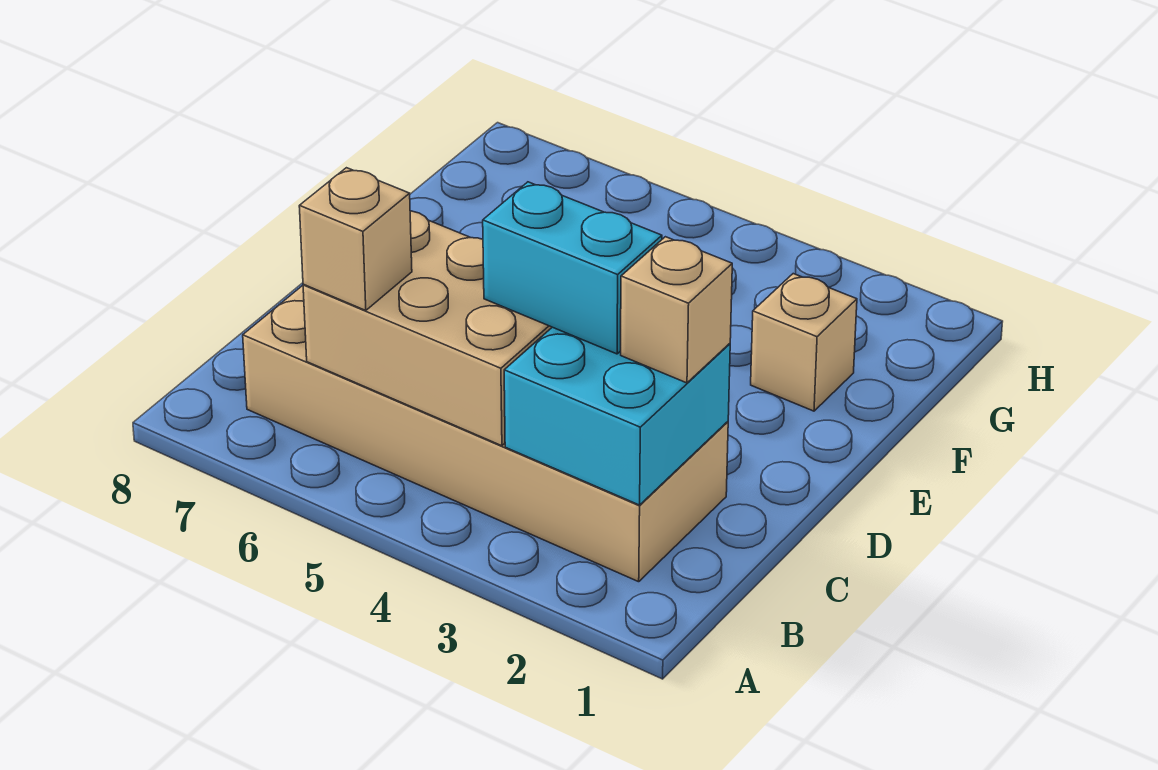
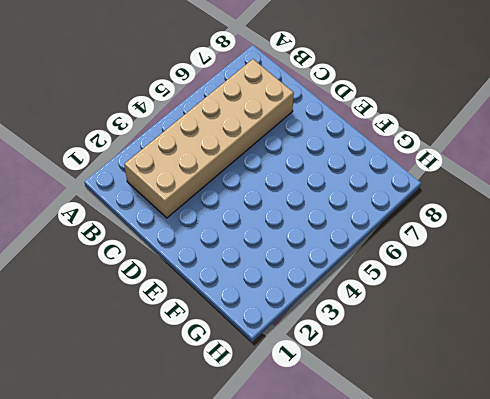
none -> tan brick F2 level 1
none -> cyan brick B2:C3 level 2

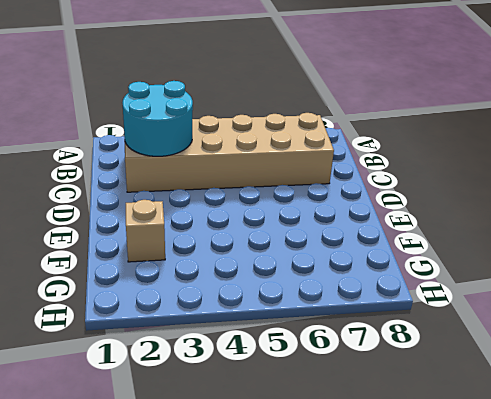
cyan round brick B2:C3 level 2 -> cyan brick B2:C3 level 2
none -> tan brick B4:C6 level 2
none -> tan brick B6 level 3

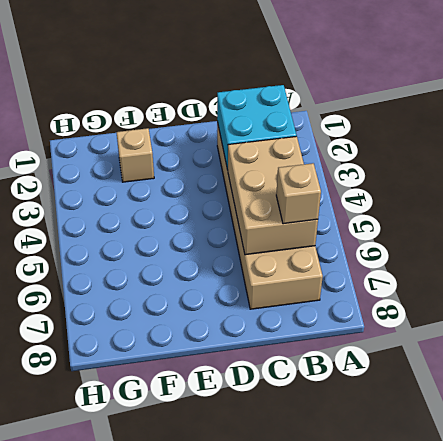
none -> tan brick C2 level 3
none -> cyan brick C3:C4 level 3

